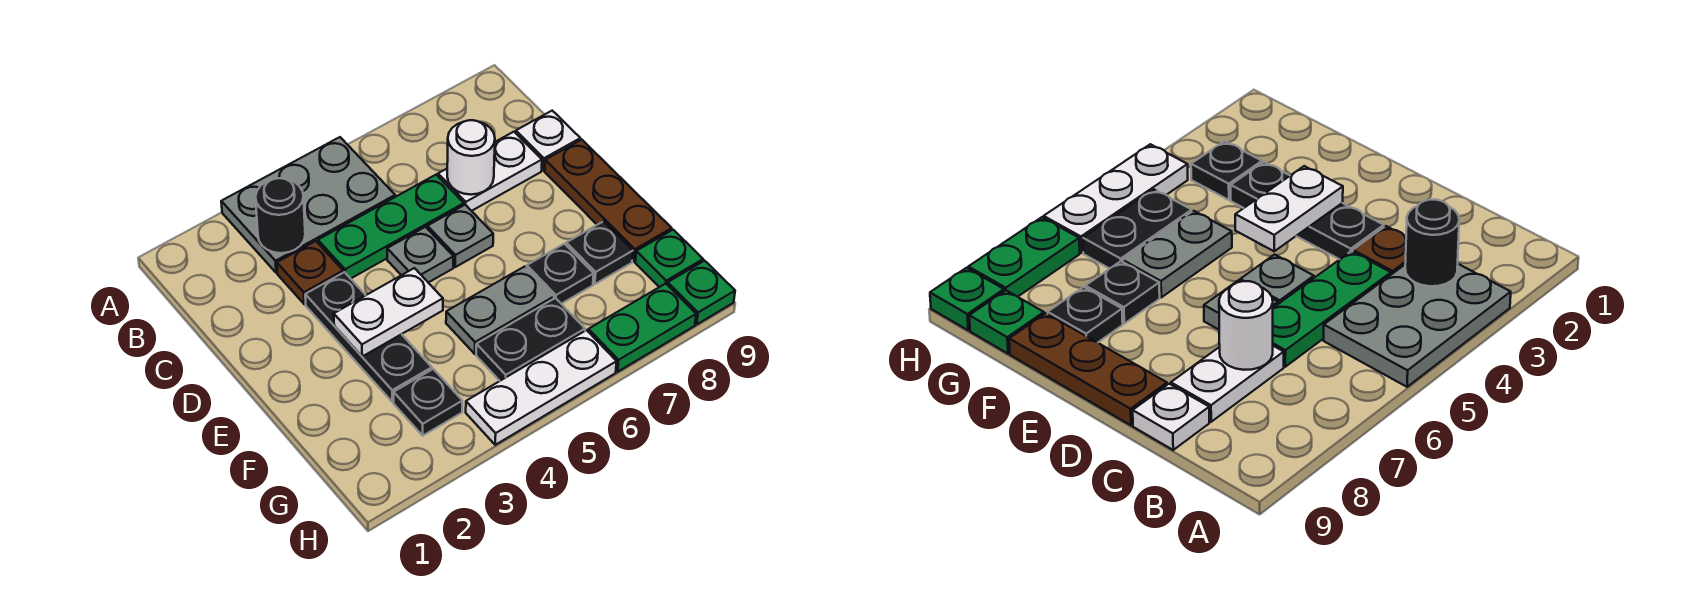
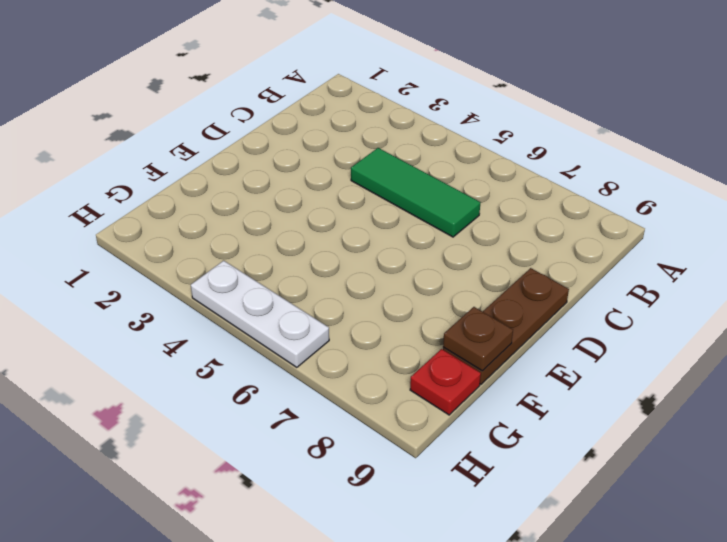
green tile C4:C6 level 1 -> green plate C4:C6 level 1
brown plate F9 level 2 -> brown plate C3 level 1
red plate G9 level 1 -> green plate G9 level 1
none -> grey plate A3:B5 level 1
none -> white plate C7:C8 level 1
none -> white plate C9 level 1

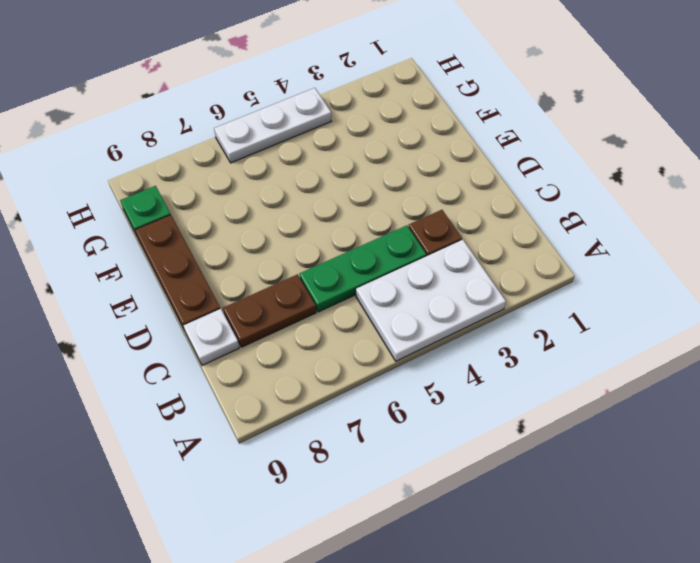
white plate A3:B5 level 1 -> grey plate A3:B5 level 1
brown plate C7:C8 level 1 -> white plate C7:C8 level 1
none -> black plate D3:F3 level 1
none -> grey plate D5 level 1
none -> grey plate D6 level 1

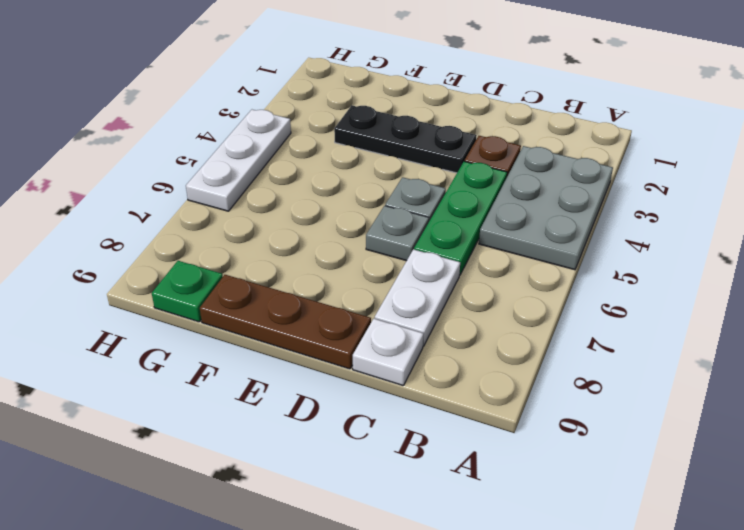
none -> grey plate F5:F6 level 1
none -> black plate F7 level 1
none -> black plate F8 level 1

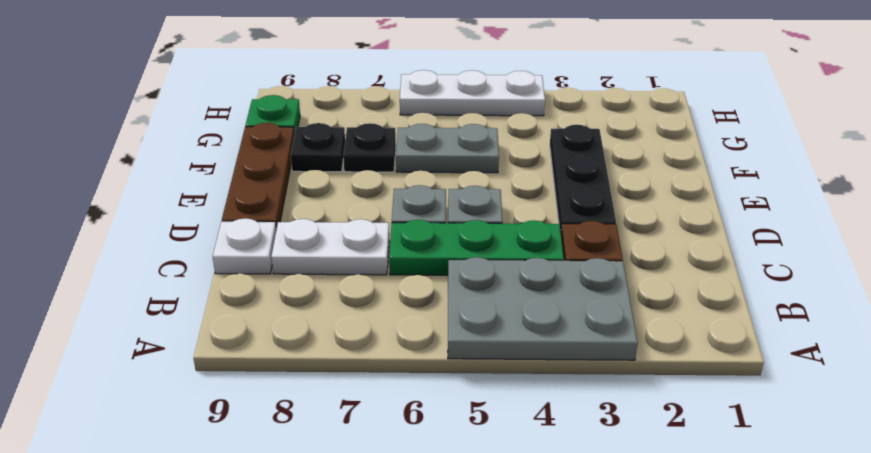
none -> black plate G3 level 1
none -> black plate G5:G6 level 1
none -> green plate H7:H8 level 1

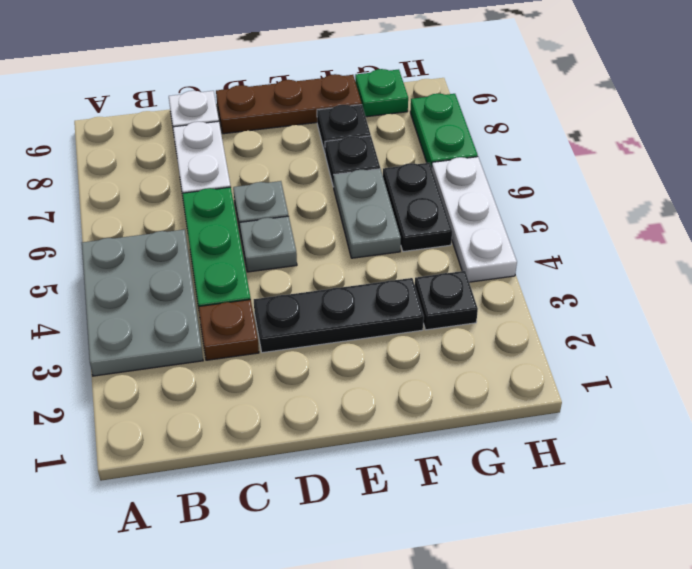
none -> green plate H9 level 1
none -> black round brick B3 level 2
none -> white round brick C7 level 2

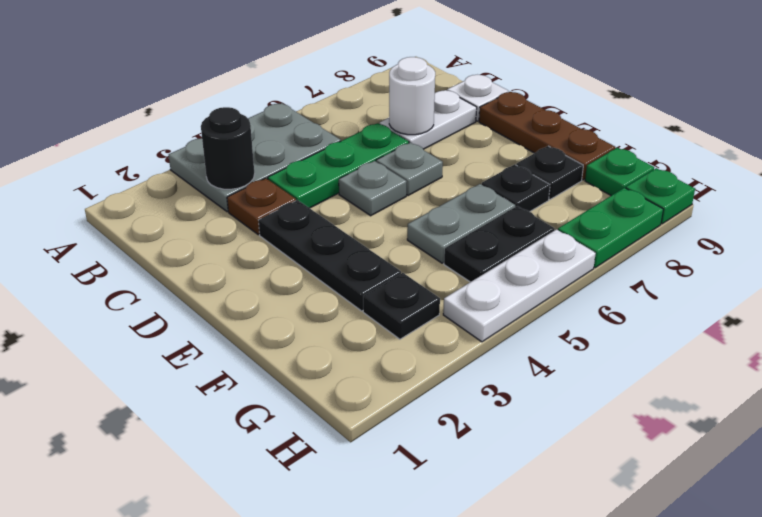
none -> white plate E3:E4 level 2

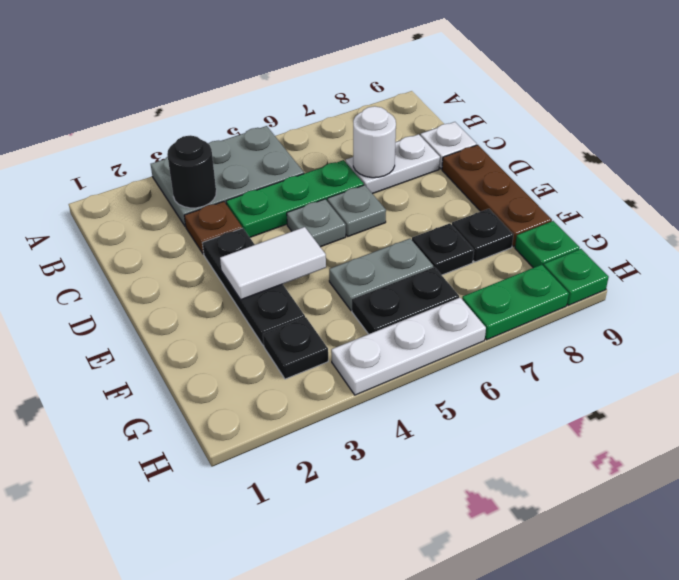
white tile E3:E4 level 2 -> white plate E3:E4 level 2

